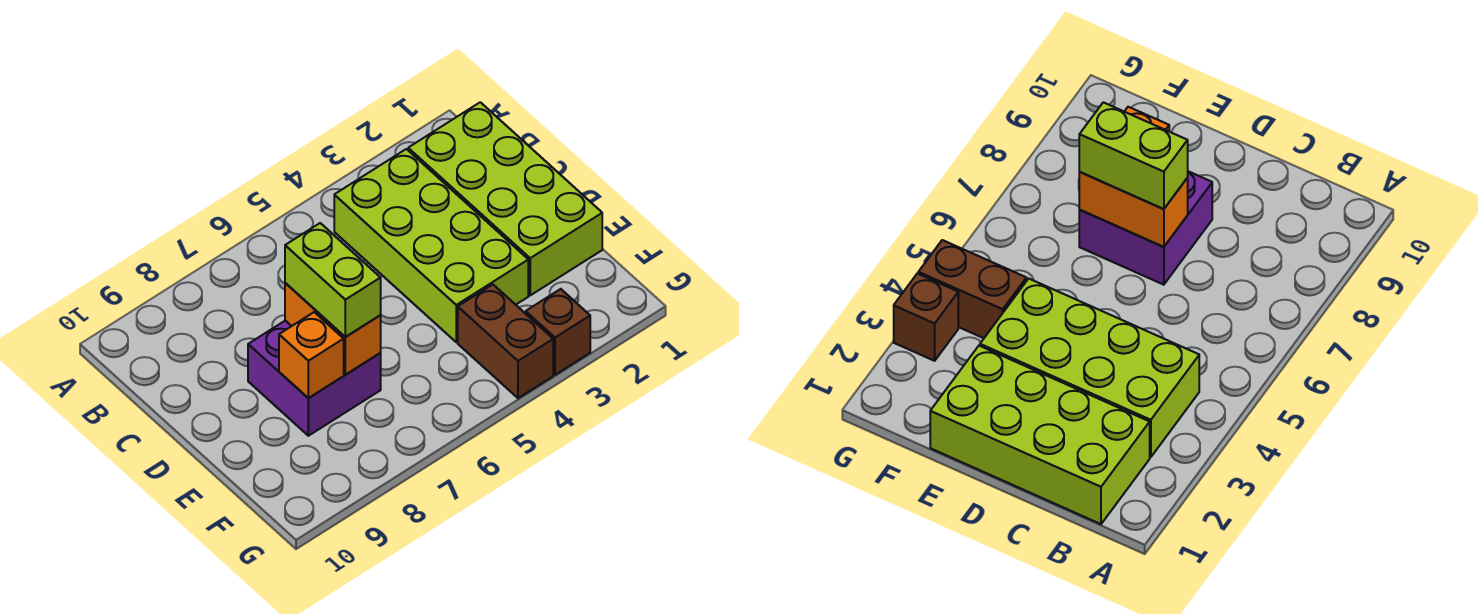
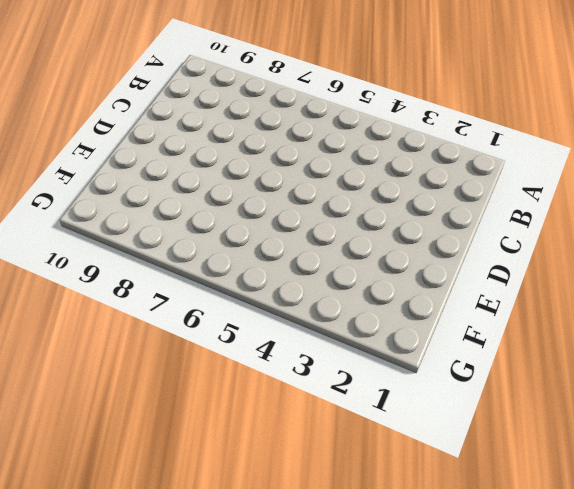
none -> lime brick B1:E2 level 1
none -> lime brick B3:E4 level 1

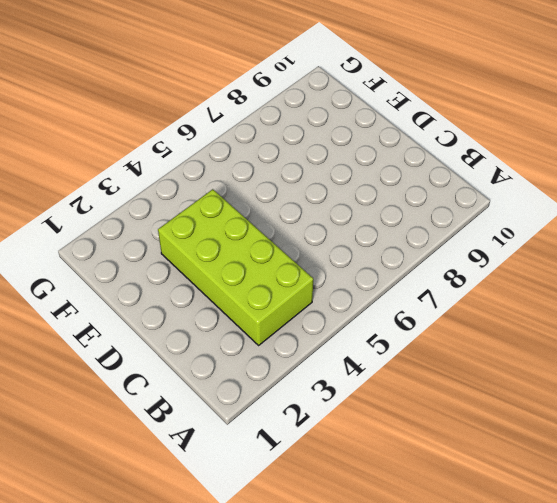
none -> lime brick B1:E2 level 1
none -> purple brick D7:E8 level 1

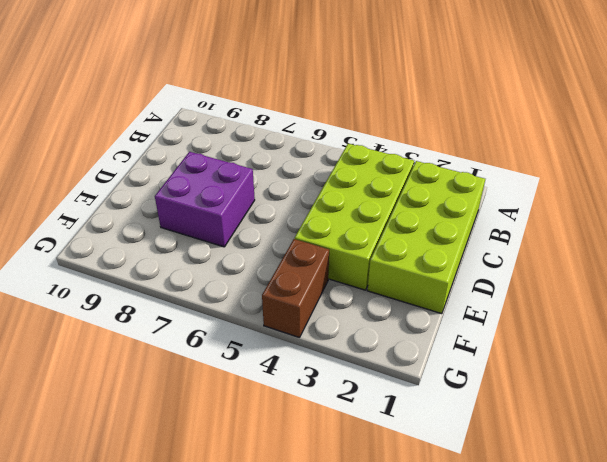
none -> brown brick G3 level 1
none -> orange brick D7:E7 level 2

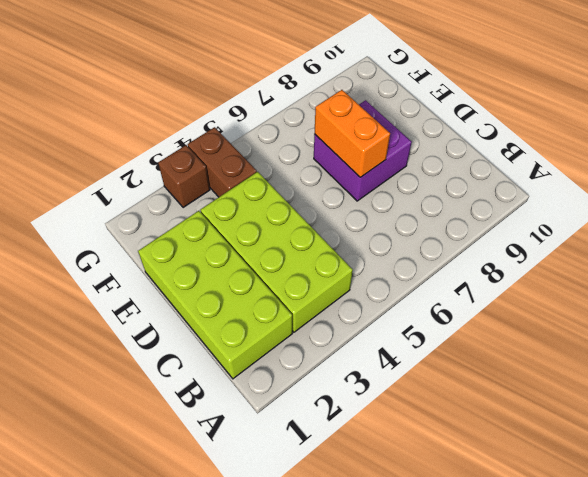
none -> orange brick E8 level 2
none -> lime brick D7:E7 level 3

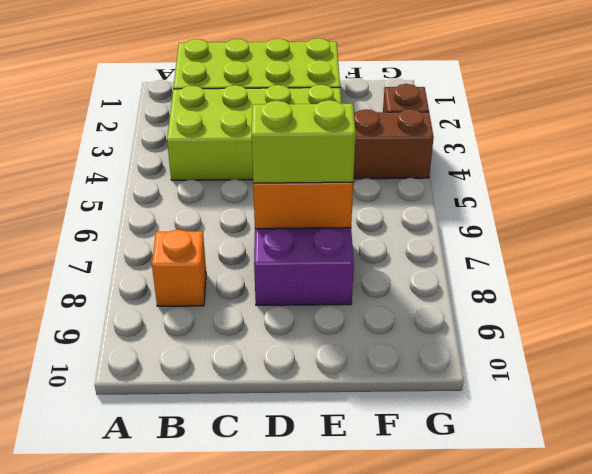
orange brick B8 level 1 -> orange brick E8 level 2

